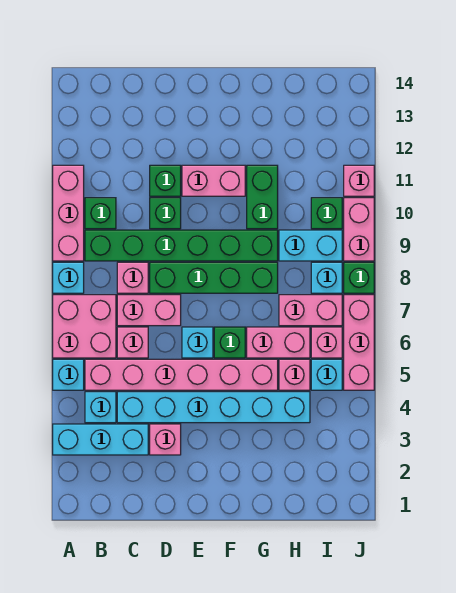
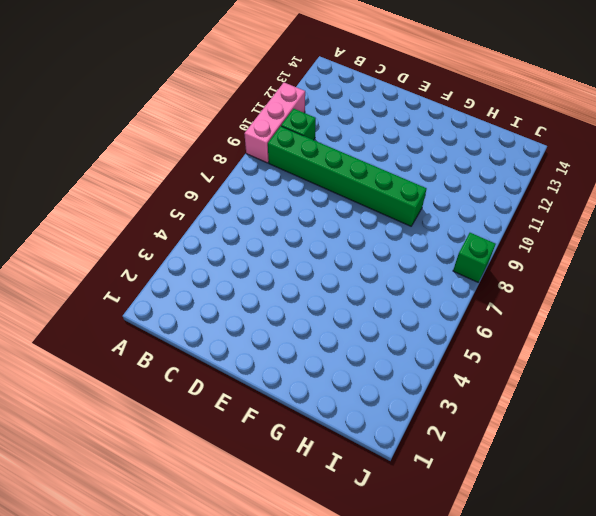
none -> cyan brick A3:C3 level 1
none -> cyan brick A5 level 1
none -> pink brick A6:B7 level 1
none -> cyan brick A8 level 1

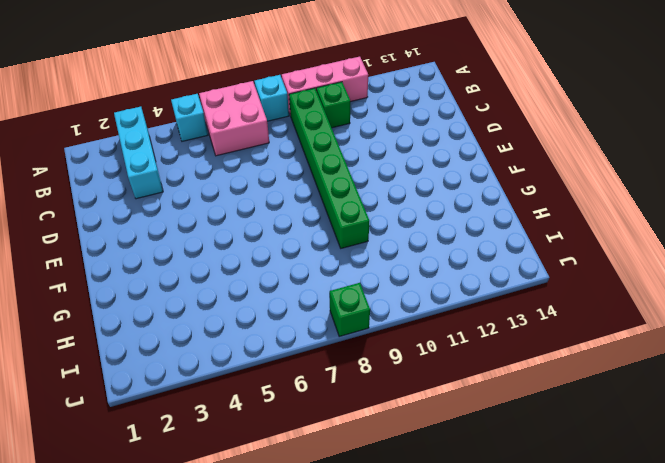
none -> cyan brick B4 level 1
none -> pink brick B5:G5 level 1
none -> cyan brick C4:H4 level 1
none -> pink brick C6 level 1

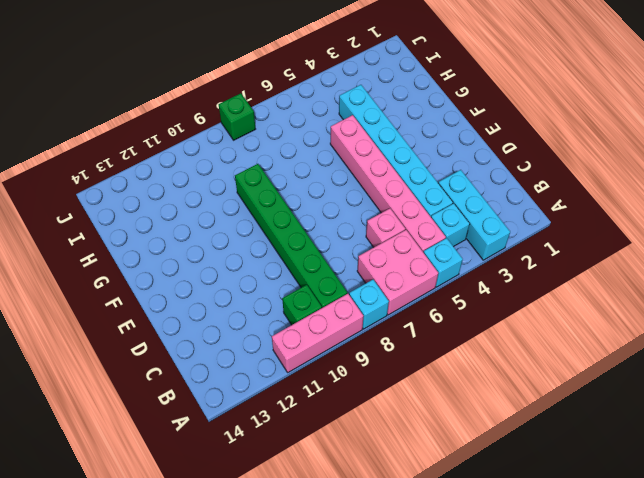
none -> pink brick C7:D7 level 1
none -> pink brick C8 level 1
none -> pink brick D3 level 1
none -> green brick D8:G8 level 1

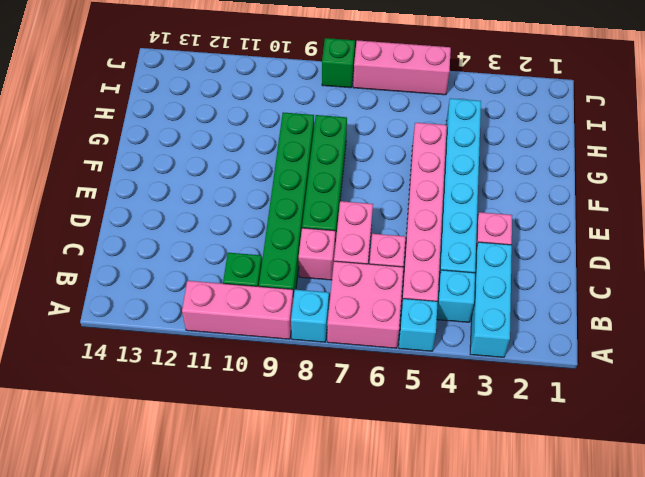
none -> green brick D10 level 1
none -> green brick D11 level 1
none -> cyan brick E6 level 1
none -> pink brick E11:F11 level 1

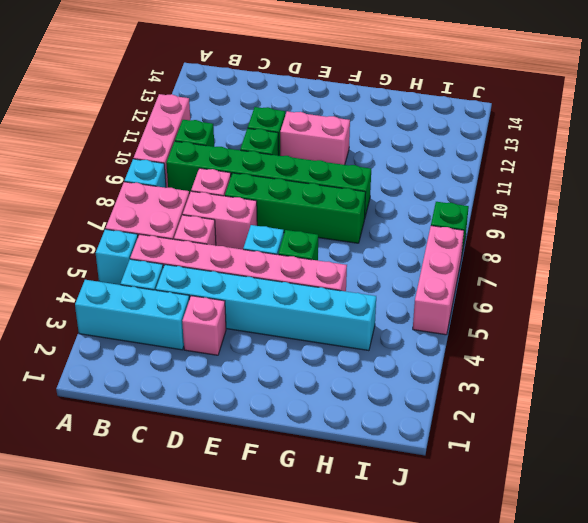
none -> pink brick G6:H6 level 1
none -> green brick G10:G11 level 1
none -> pink brick H5 level 1
none -> pink brick H7:I7 level 1

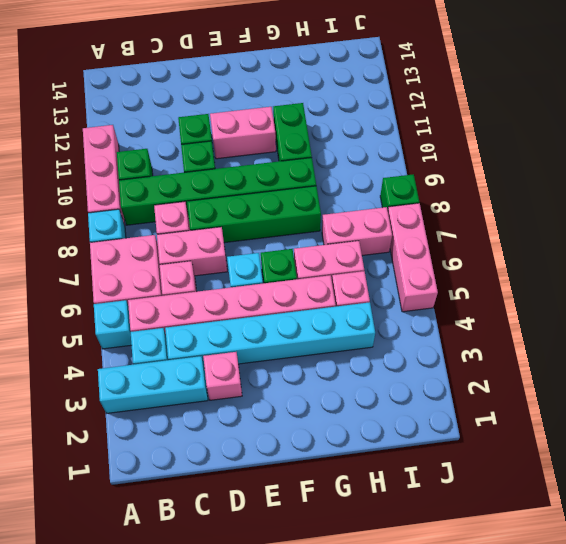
none -> cyan brick H9:I9 level 1
none -> cyan brick I5 level 1
none -> pink brick I6 level 1
none -> cyan brick I8 level 1

